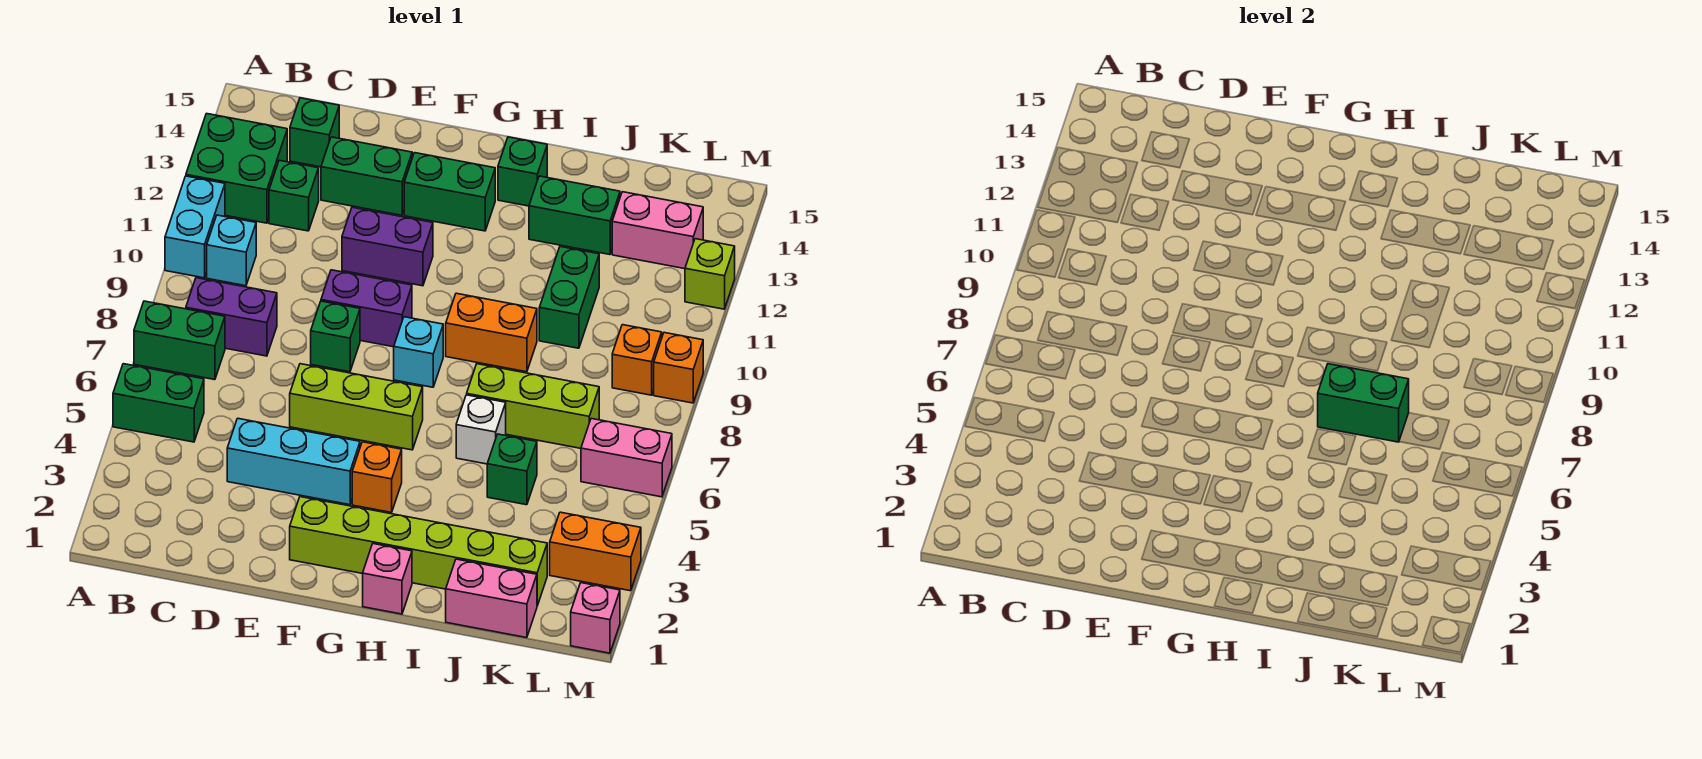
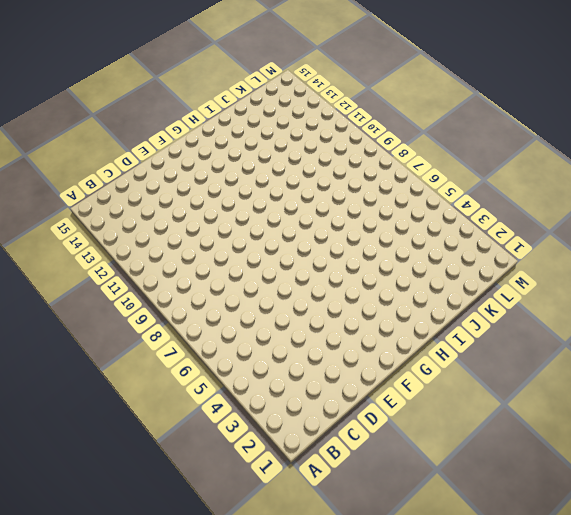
none -> green brick A5:B5 level 1
none -> green brick A7:B7 level 1
none -> cyan brick A10:A11 level 1
none -> green brick A12:B13 level 1

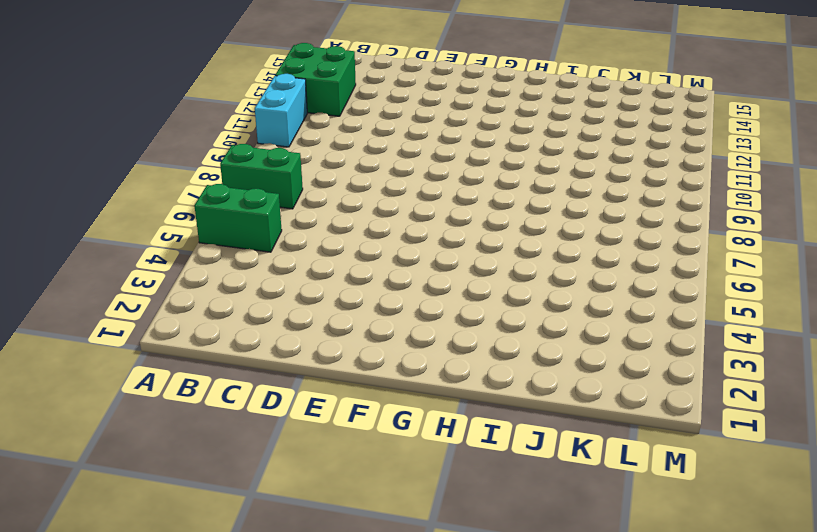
none -> purple brick B8:C8 level 1
none -> cyan brick B10 level 1
none -> green brick C12 level 1
none -> green brick C14 level 1

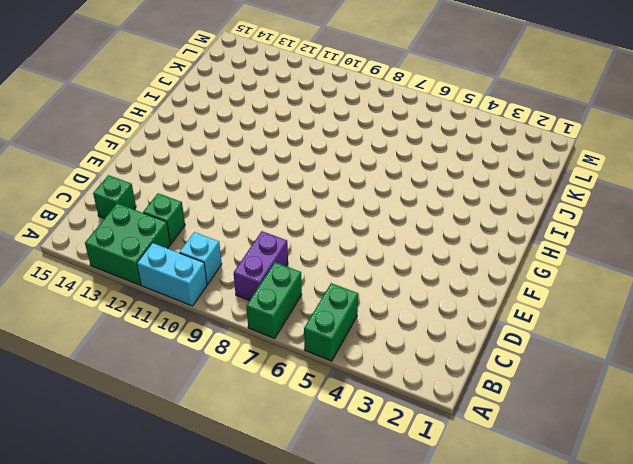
none -> cyan brick D4:F4 level 1
none -> green brick D13:E13 level 1
none -> lime brick E6:G6 level 1
none -> green brick E8 level 1

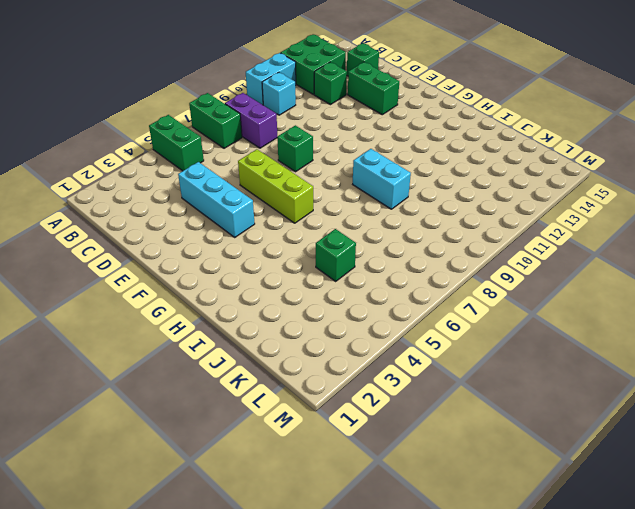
cyan brick H9:I9 level 1 -> orange brick H9:I9 level 1
none -> purple brick E9:F9 level 1
none -> purple brick E11:F11 level 1
none -> lime brick F2:K2 level 1
none -> green brick F13:G13 level 1

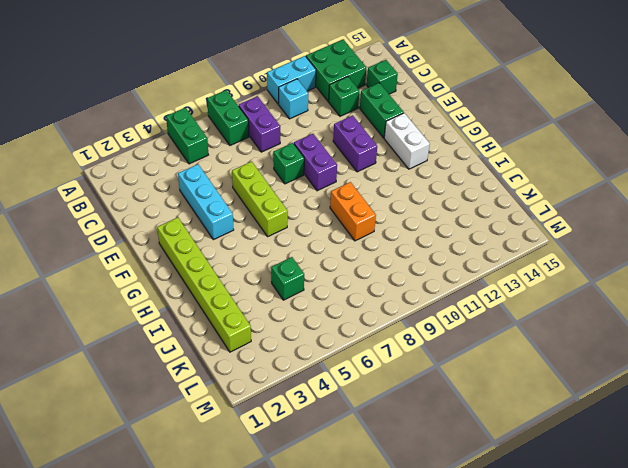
white brick F13:G13 level 1 -> green brick F13:G13 level 1
none -> orange brick G4 level 1
none -> cyan brick G8 level 1
none -> pink brick H1 level 1
none -> green brick H14 level 1

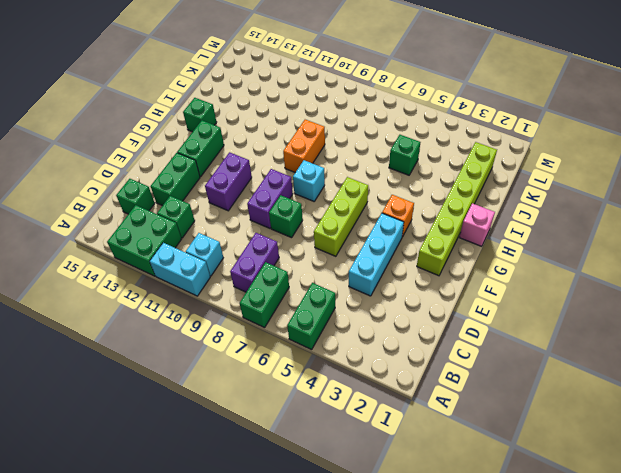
none -> white brick I6 level 1
none -> lime brick I7:K7 level 1
none -> green brick I13:J13 level 1
none -> pink brick J1:K1 level 1

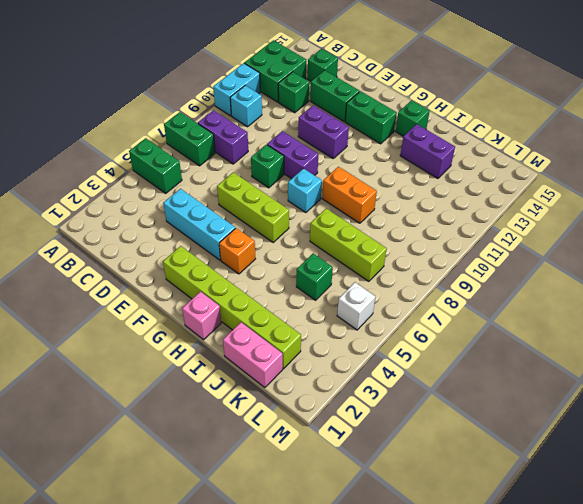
purple brick I13:J13 level 1 -> green brick I13:J13 level 1
white brick L5 level 1 -> white brick I6 level 1
none -> green brick J10:J11 level 1
none -> pink brick K13:L13 level 1
none -> orange brick L3:M3 level 1
none -> pink brick L6:M6 level 1

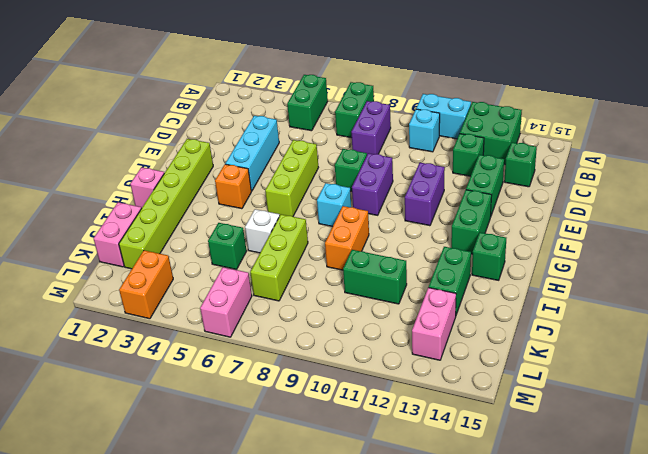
none -> orange brick L9 level 1
none -> pink brick M1 level 1
none -> orange brick M9 level 1
none -> lime brick M12 level 1

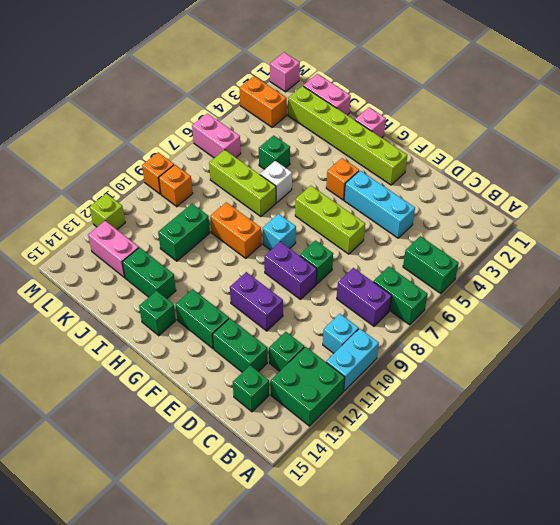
none -> green brick I7:J7 level 2

